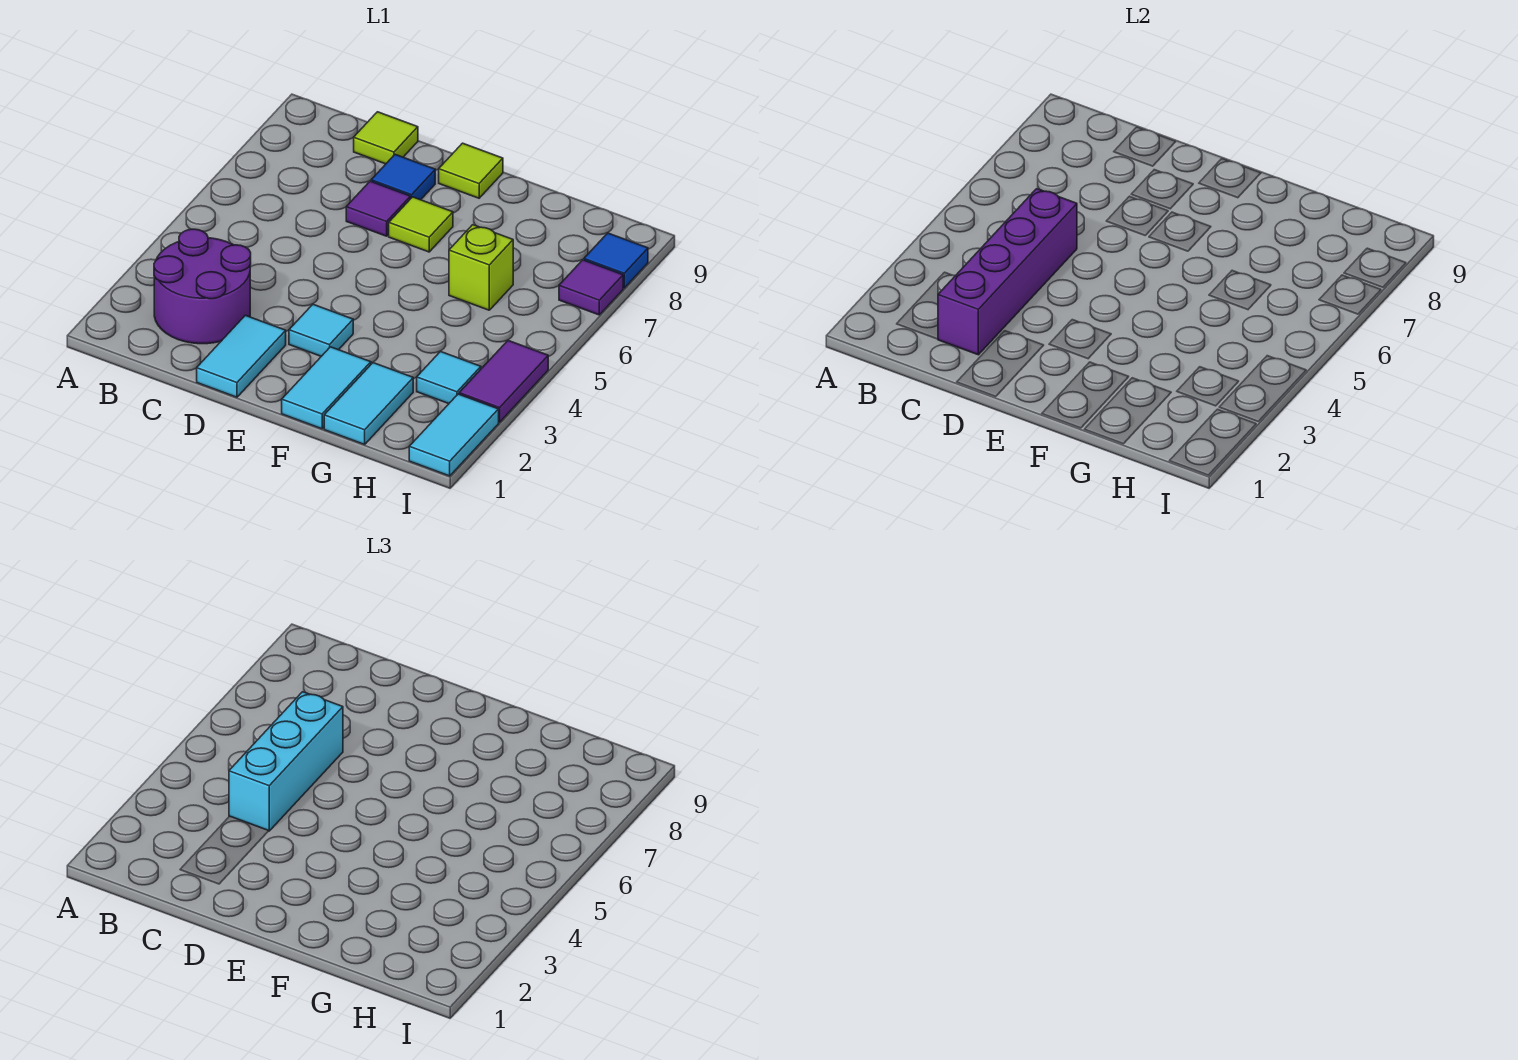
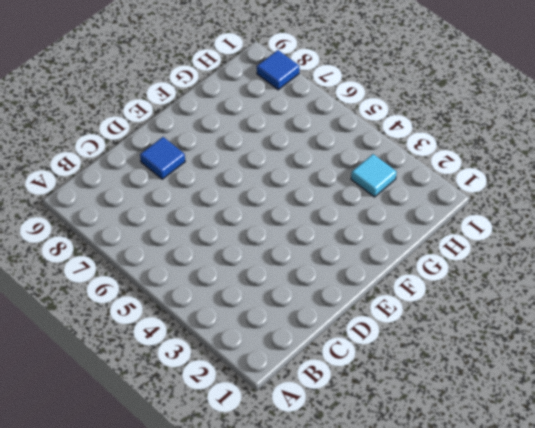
none -> purple round brick B2:C3 level 1
none -> lime tile C9 level 1
none -> cyan tile D1:D2 level 1

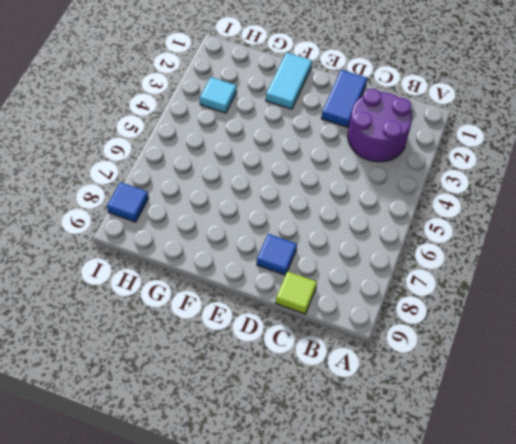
blue tile D1:D2 level 1 -> cyan tile D1:D2 level 1
none -> purple tile D7 level 1
none -> cyan tile E3 level 1
none -> lime tile E7 level 1

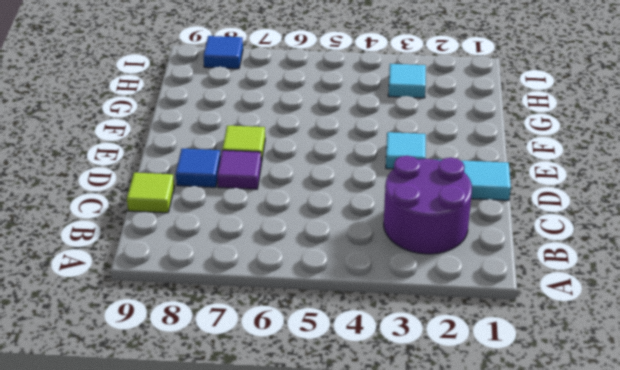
none -> lime tile E9 level 1
none -> cyan tile F1:F2 level 1
none -> cyan tile G1:G2 level 1

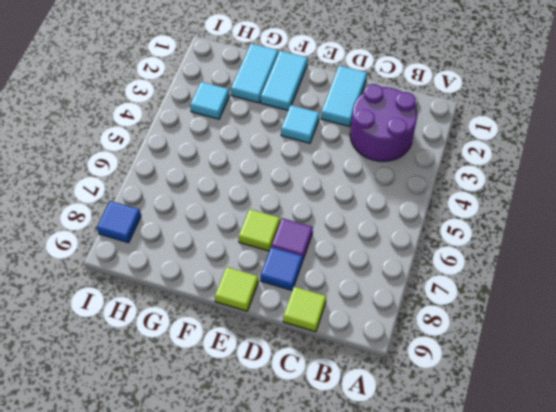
none -> lime brick G6 level 1
none -> cyan tile I1:I2 level 1
none -> purple tile I3:I4 level 1

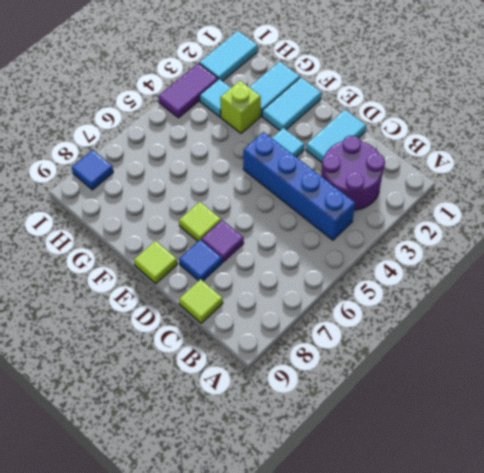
blue brick B4:E4 level 1 -> none
lime brick G3 level 1 -> lime brick G6 level 1
none -> purple tile I7 level 1
none -> purple brick C2:C5 level 2
none -> cyan brick C4:C6 level 3

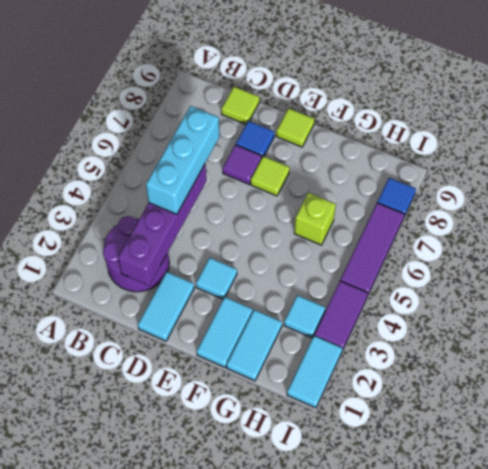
purple tile I5:I7 level 1 -> purple tile I7 level 1

